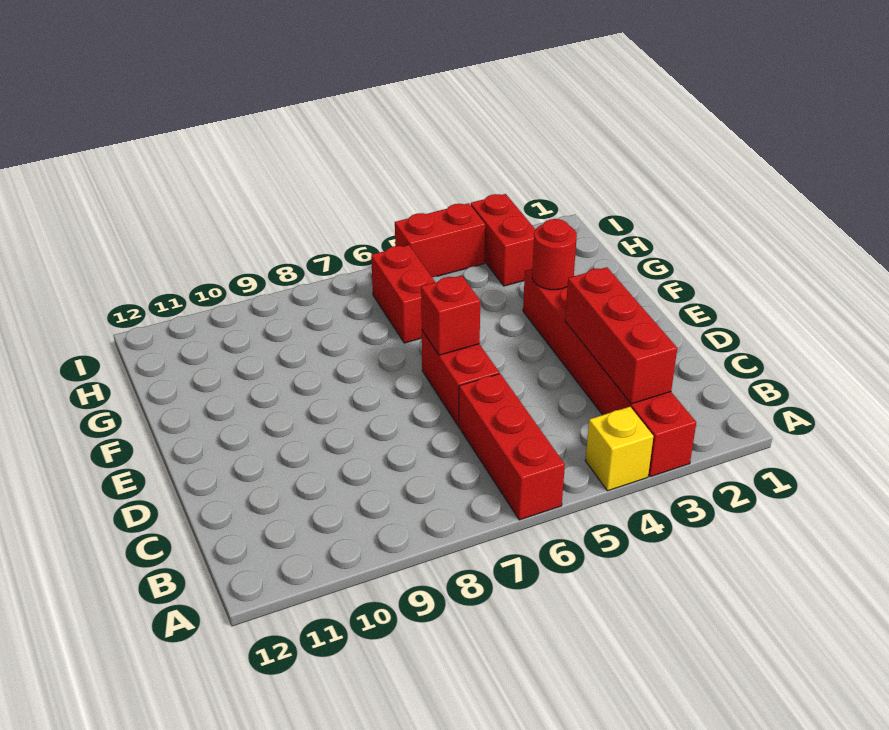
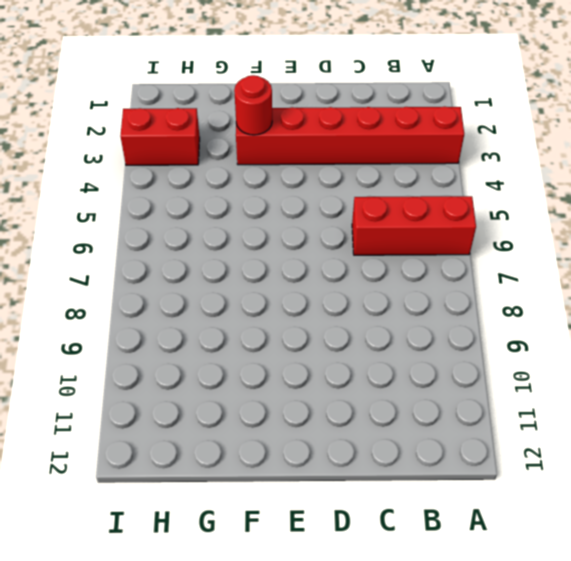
none -> yellow brick A4 level 1
none -> red brick D6:E6 level 1

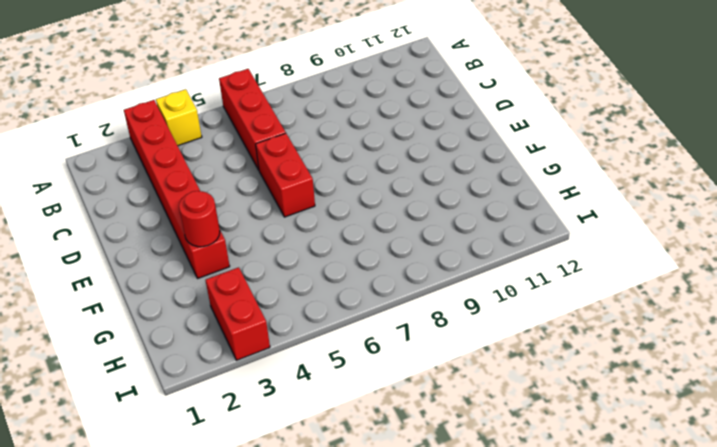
none -> red brick G6:H6 level 1
none -> red brick I4:I5 level 1

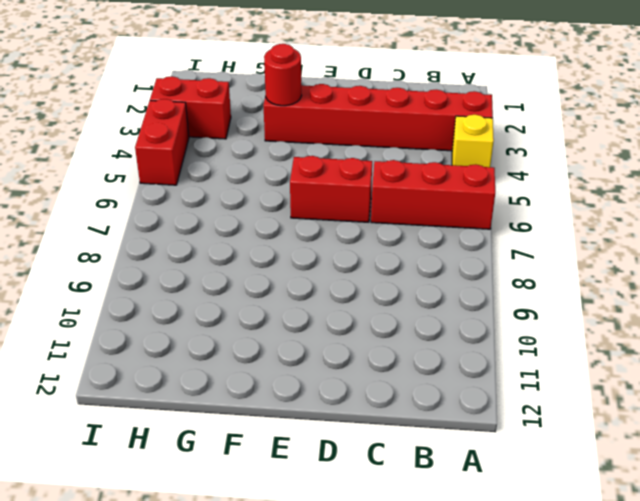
none -> red brick G6:H6 level 1
none -> red brick B3:D3 level 2

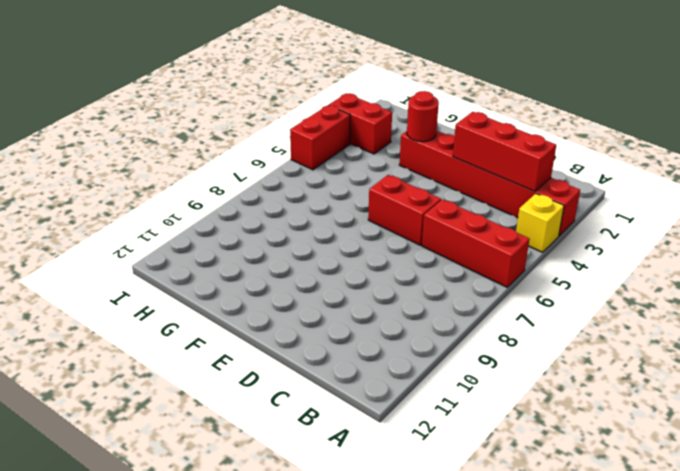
none -> red brick G6:H6 level 1
none -> red brick E6 level 2

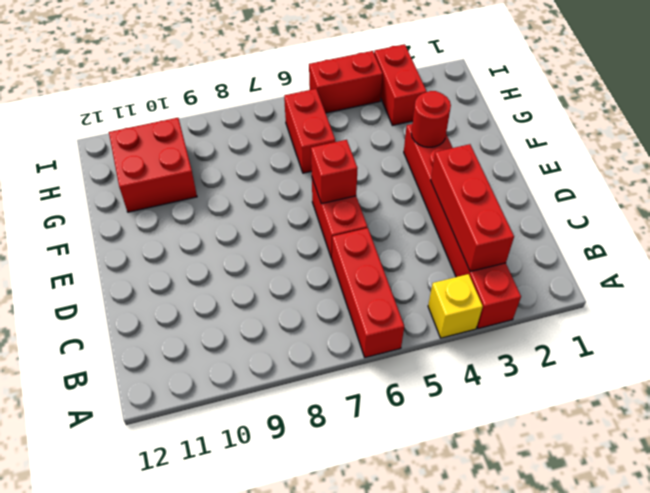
red brick G10:H11 level 1 -> none

